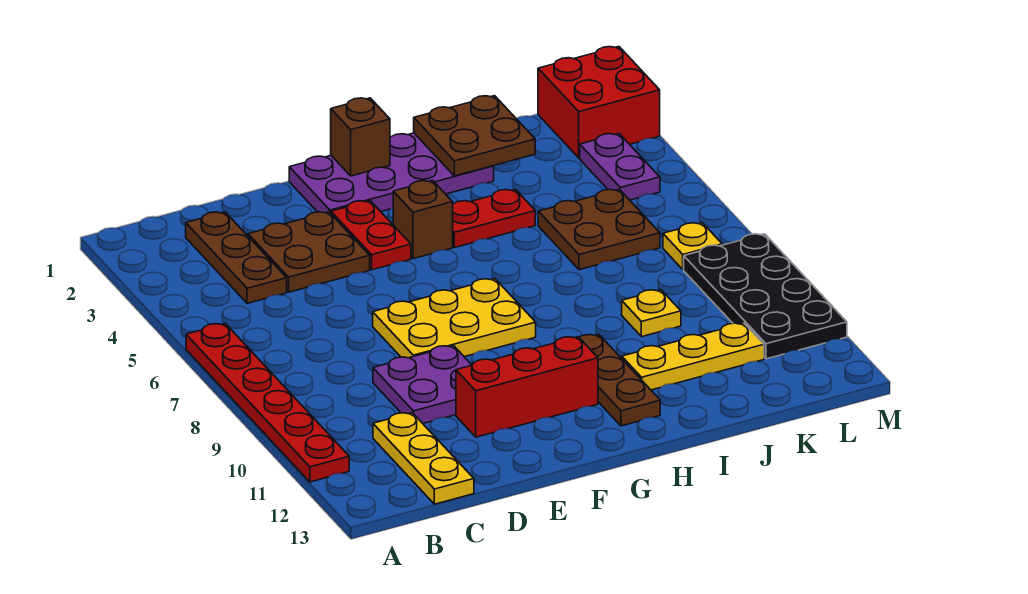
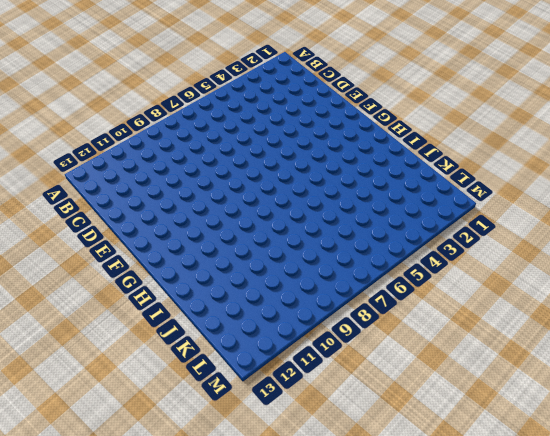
none -> red plate A6:A11 level 1
none -> brown plate C2:C4 level 1
none -> yellow plate C11:C13 level 1

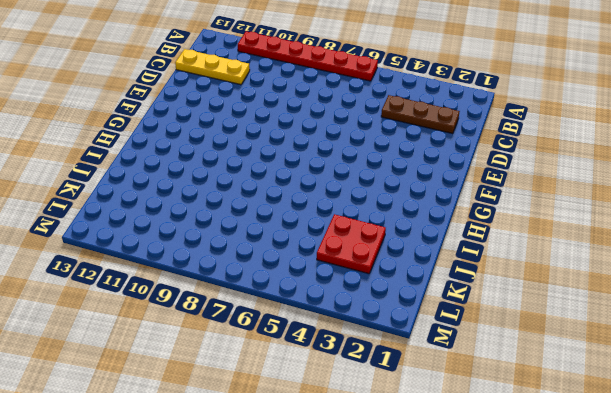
red plate J3:K4 level 1 -> none
none -> brown plate D3:E4 level 1
none -> purple plate D9:E10 level 1
none -> yellow plate E7:G8 level 1

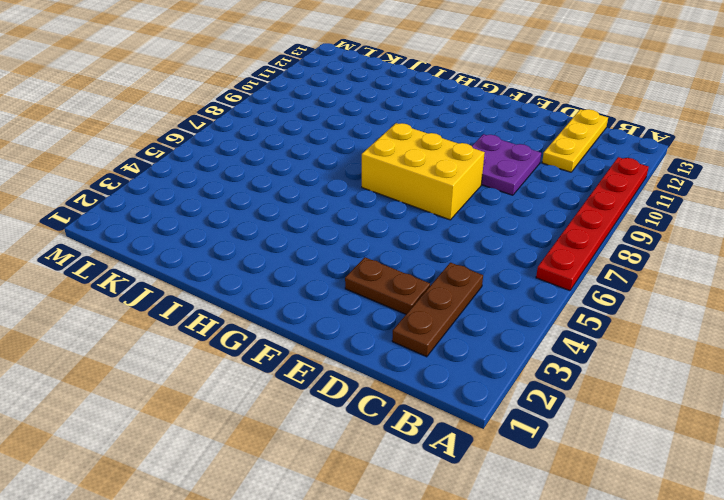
brown plate D3:E3 level 1 -> brown plate D3:E4 level 1
yellow brick E7:G8 level 1 -> yellow plate E7:G8 level 1
none -> red brick E11:G11 level 1
none -> purple plate F1:I2 level 1
none -> red plate F3:F4 level 1

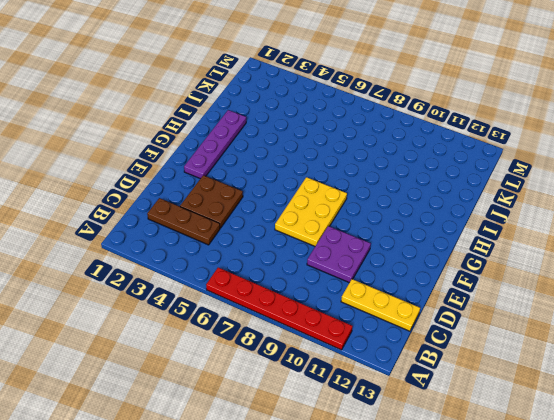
purple plate F2:I2 level 1 -> purple plate F1:I2 level 1
none -> red brick E11:G11 level 1
none -> red plate F3:F4 level 1
none -> brown brick G4 level 1

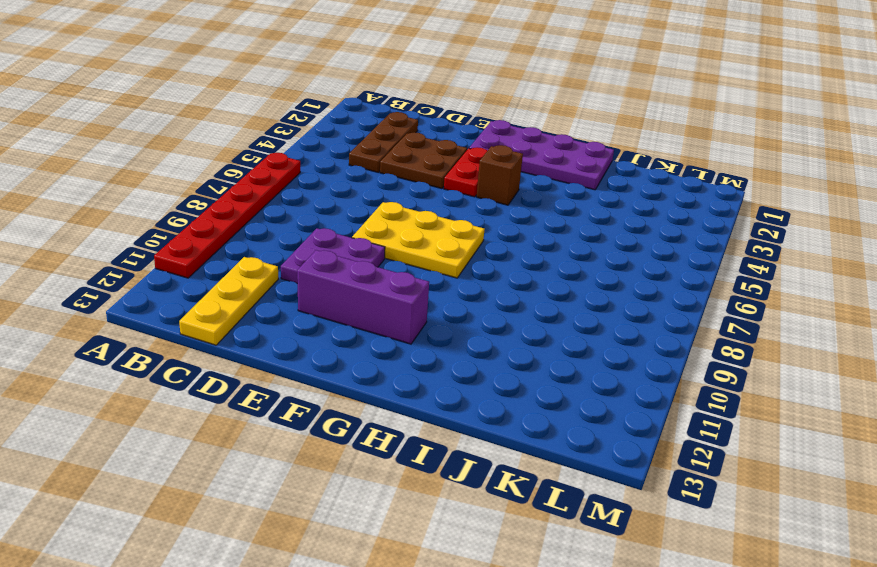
purple brick E11:G11 level 1 -> red brick E11:G11 level 1
none -> red plate H4:I4 level 1
none -> brown plate H10:H12 level 1
none -> yellow plate I11:K11 level 1

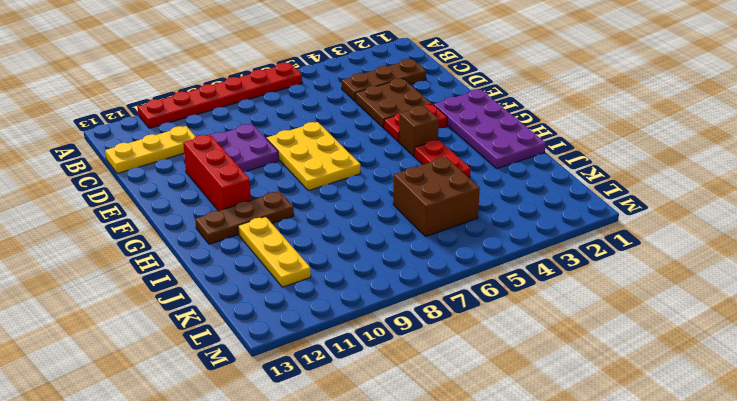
brown brick J5:K6 level 1 -> brown plate J5:K6 level 1
none -> yellow plate J9 level 1
none -> red brick L1:M2 level 1
none -> purple plate L3:L4 level 1

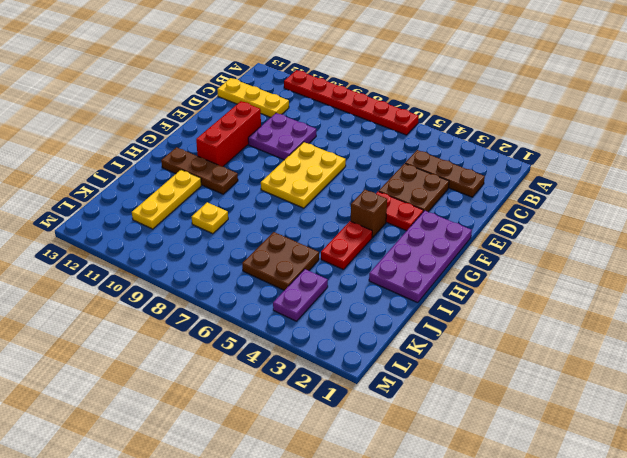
purple plate K4:L4 level 1 -> purple plate L3:L4 level 1
none -> red brick L1:M2 level 1
none -> yellow plate L7 level 1
none -> black plate L8:M11 level 1

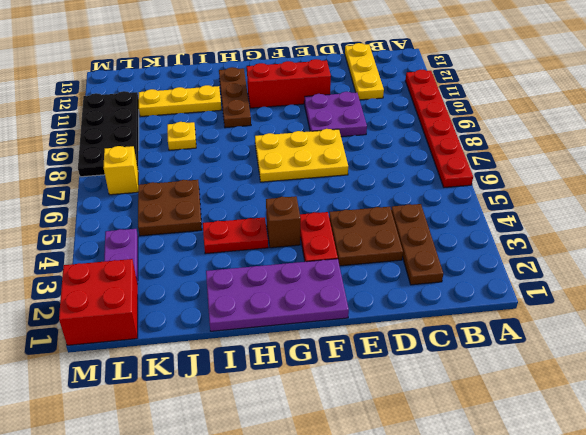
yellow brick L7 level 1 -> yellow plate L7 level 1
none -> brown brick G1 level 2
none -> brown plate I1:J2 level 2

